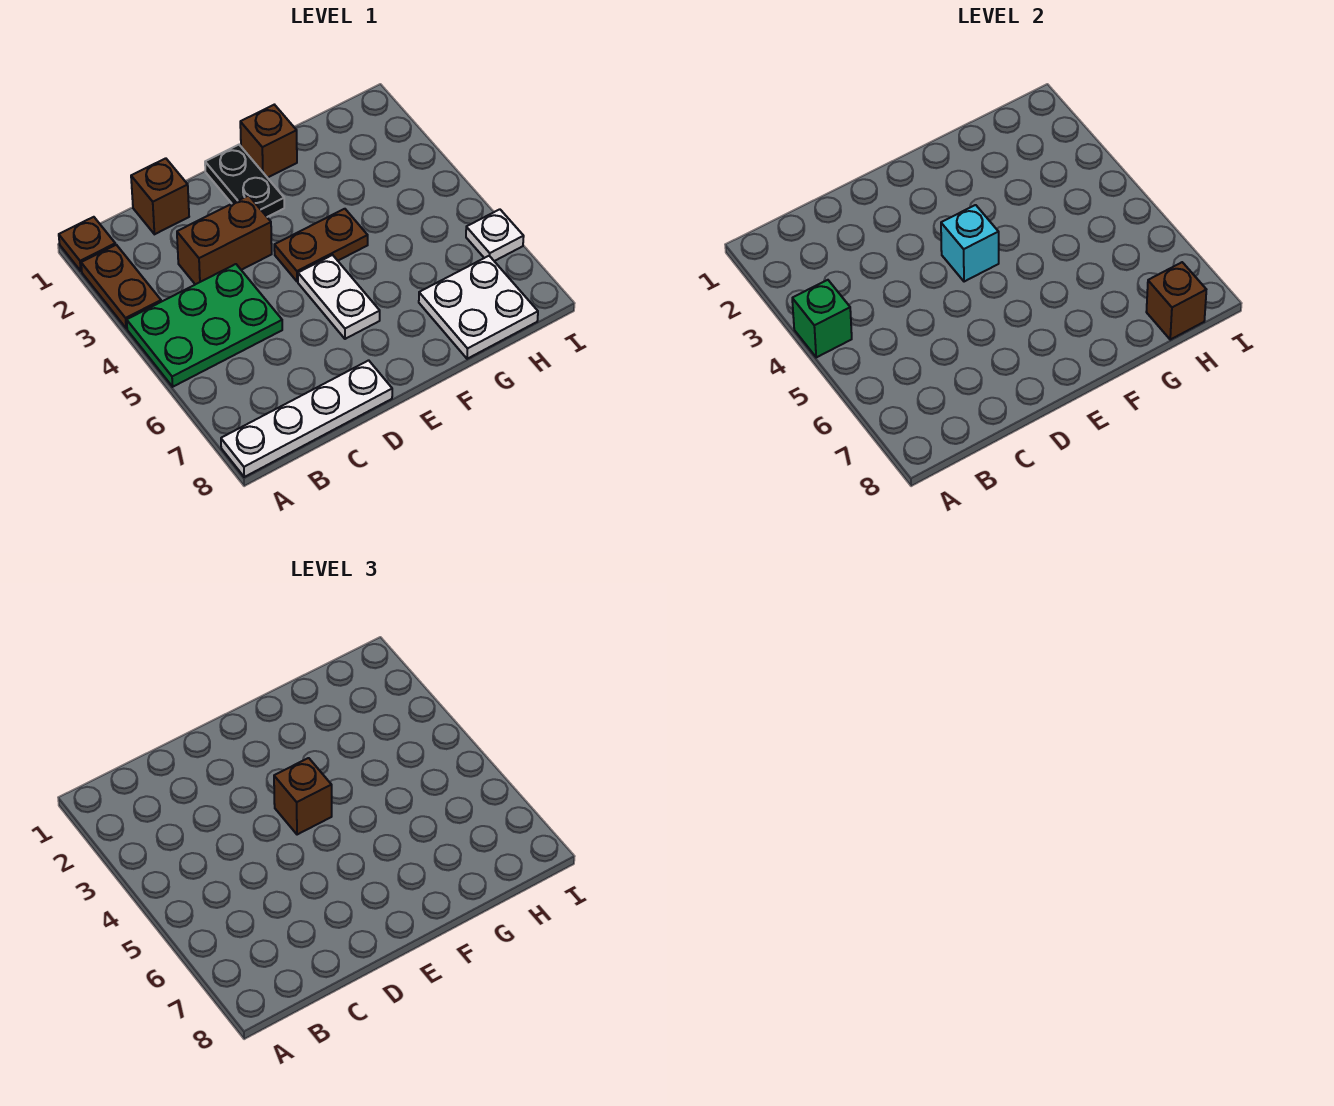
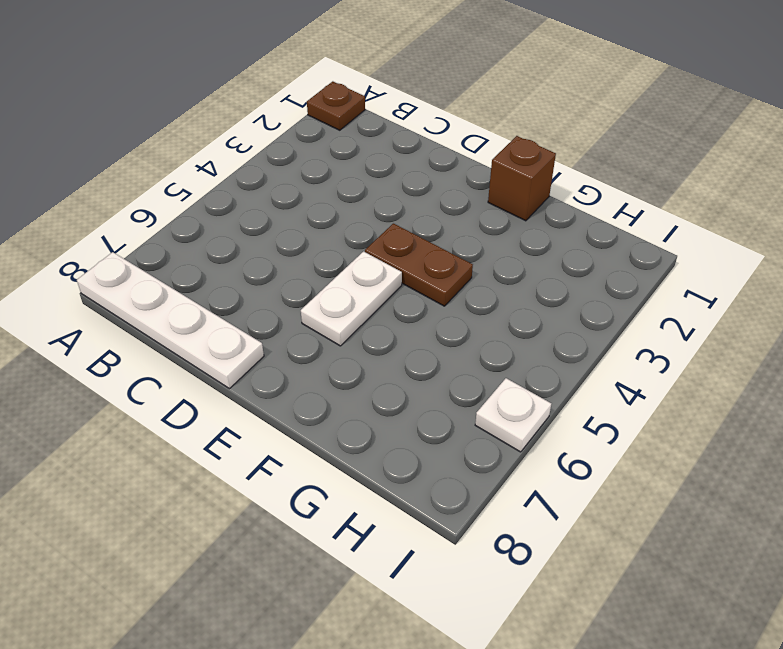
none -> brown plate A2:A3 level 1
none -> green plate A4:C5 level 1
none -> brown brick C1 level 1

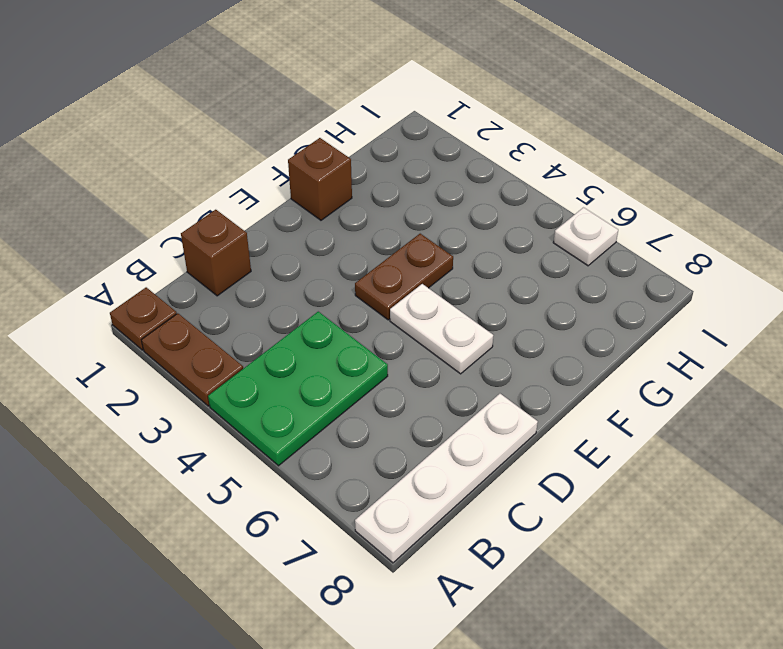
none -> brown brick C3:D3 level 1
none -> black plate E1:E2 level 1
none -> white plate G7:H8 level 1

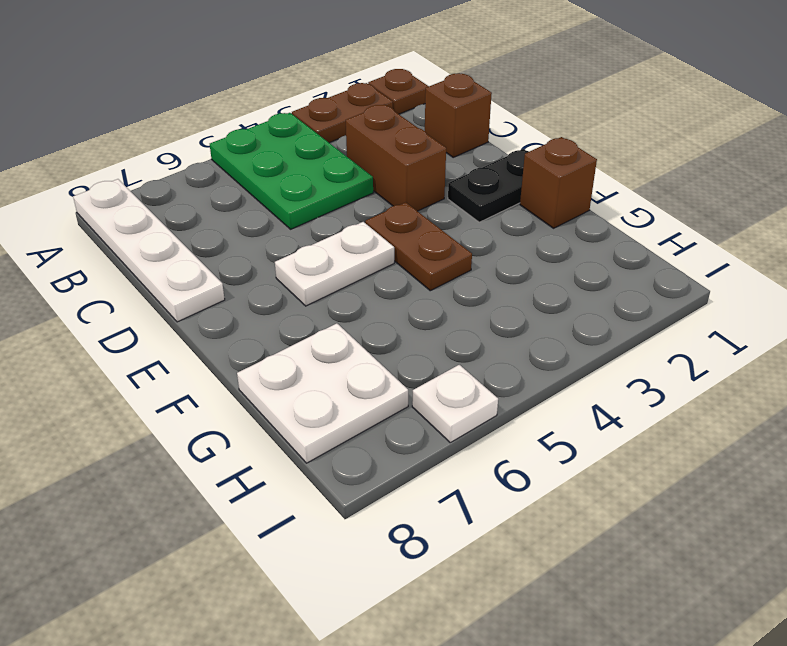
none -> green brick A4 level 2
none -> cyan brick E4 level 2
none -> brown brick H8 level 2

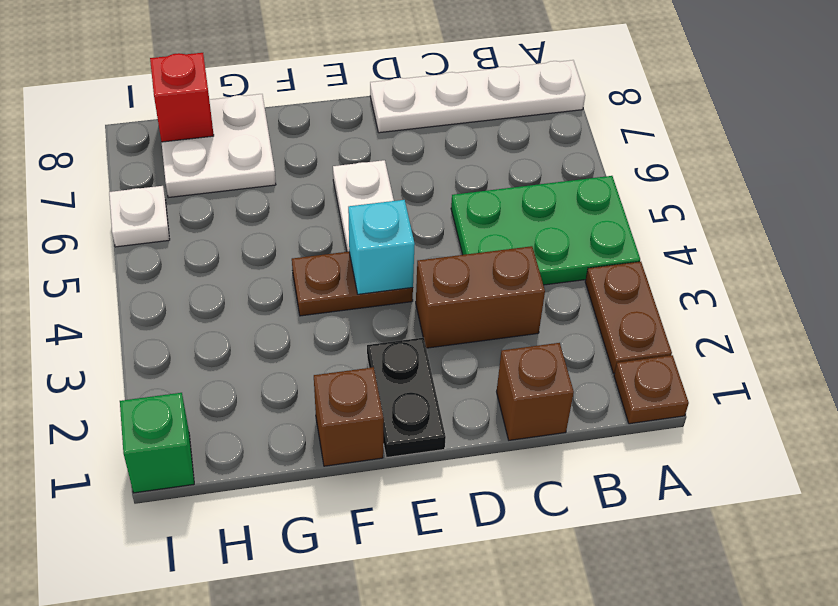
red brick H8 level 2 -> brown brick H8 level 2
green brick I1 level 1 -> green brick A4 level 2
none -> brown brick E4 level 3

